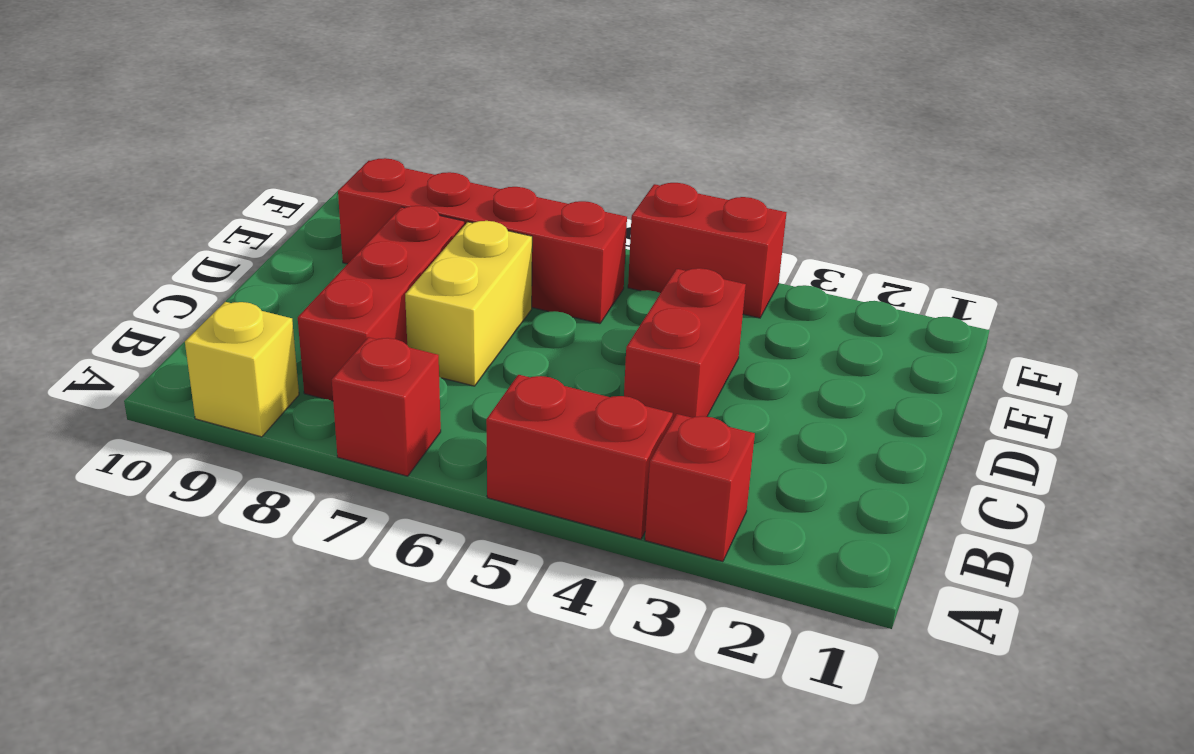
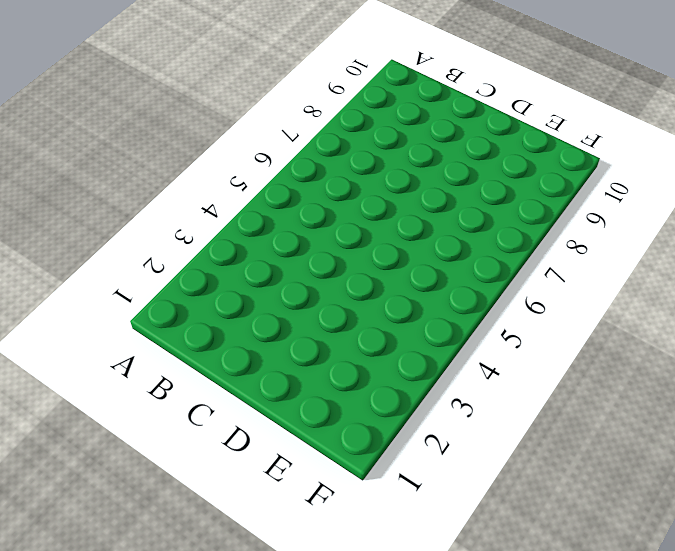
none -> red brick A3 level 1
none -> red brick A4:A5 level 1

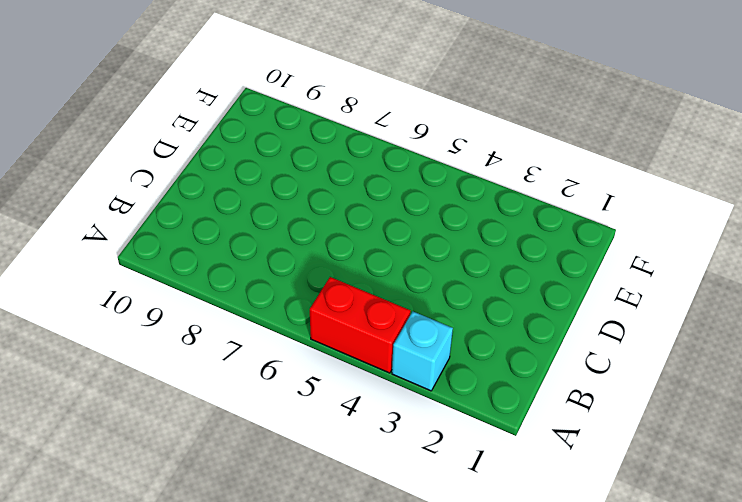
cyan brick A3 level 1 -> red brick A3 level 1
none -> red brick A7 level 1
none -> yellow brick A9 level 1

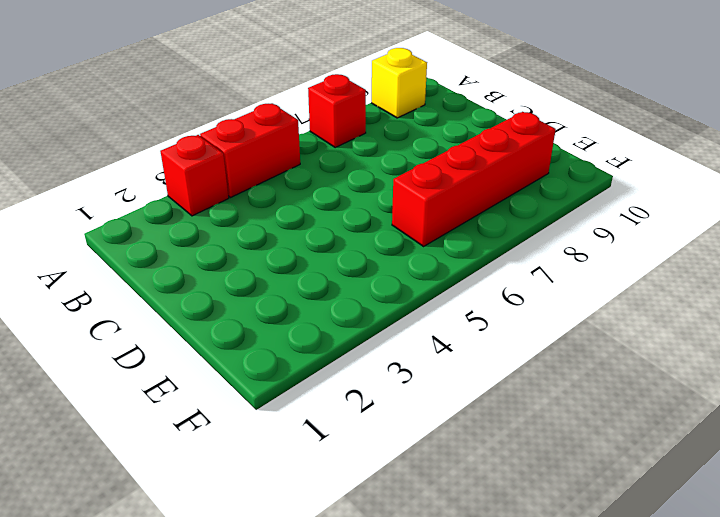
none -> red brick B8:D8 level 1
none -> red brick C4:D4 level 1

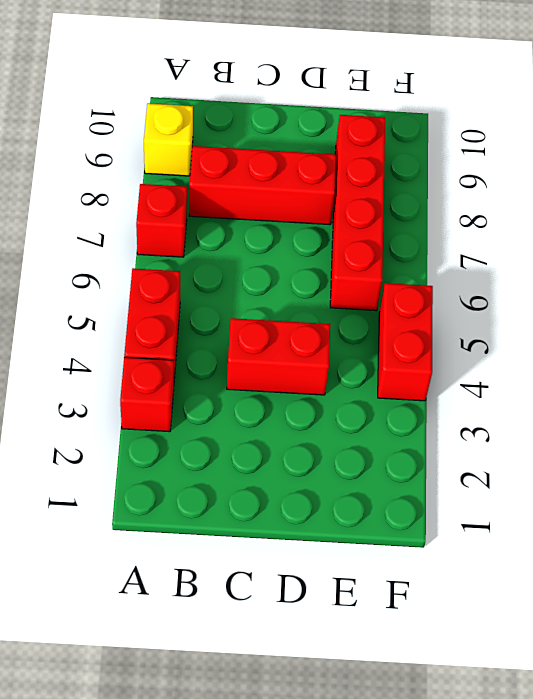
none -> yellow brick C7:D7 level 1

